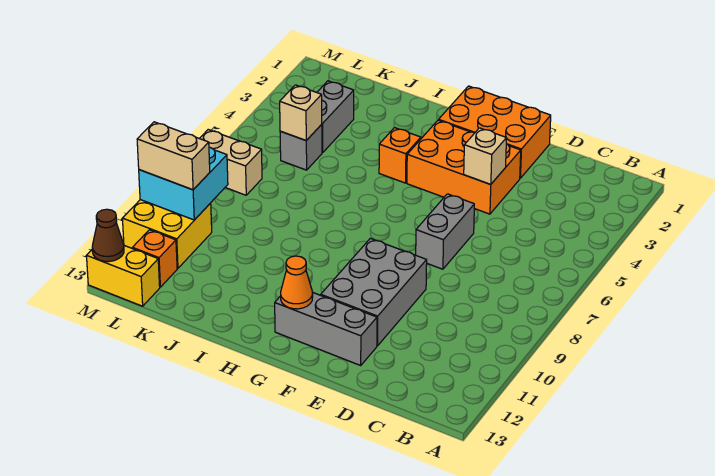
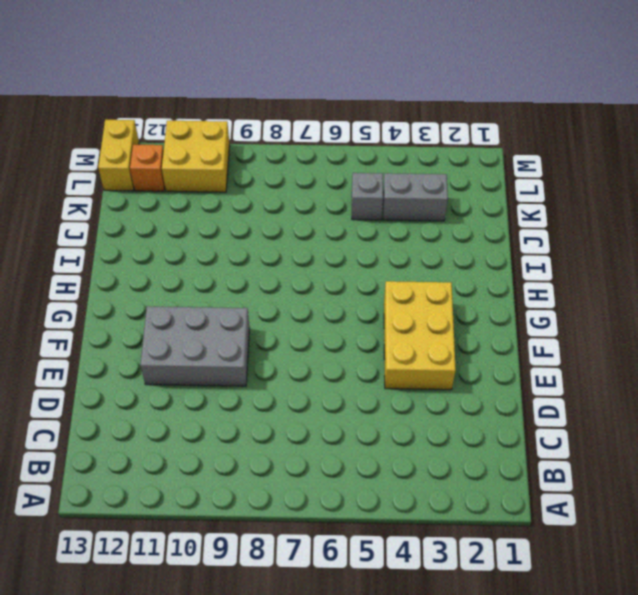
yellow brick E3:G4 level 1 -> orange brick E3:G4 level 1
none -> orange brick E1:G2 level 1
none -> grey brick E6:E7 level 1
none -> grey brick E12:G12 level 1

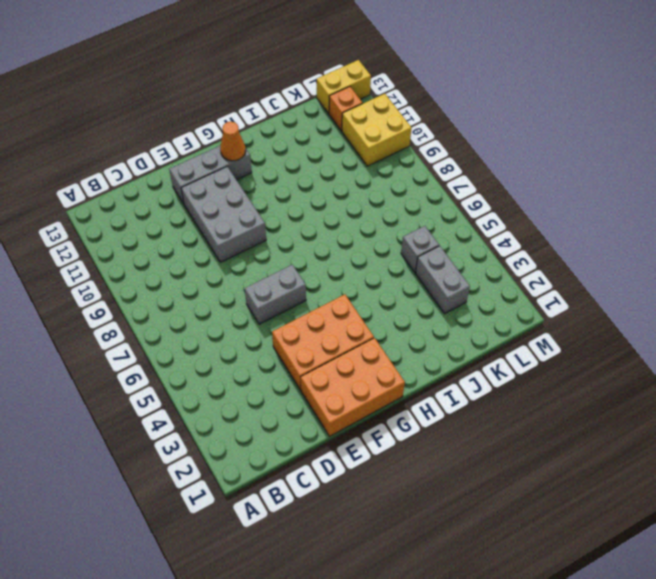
grey brick E6:F6 level 1 -> grey brick E6:E7 level 1
none -> orange brick H4 level 1
none -> tan brick L7:M7 level 1
none -> tan brick E4 level 2

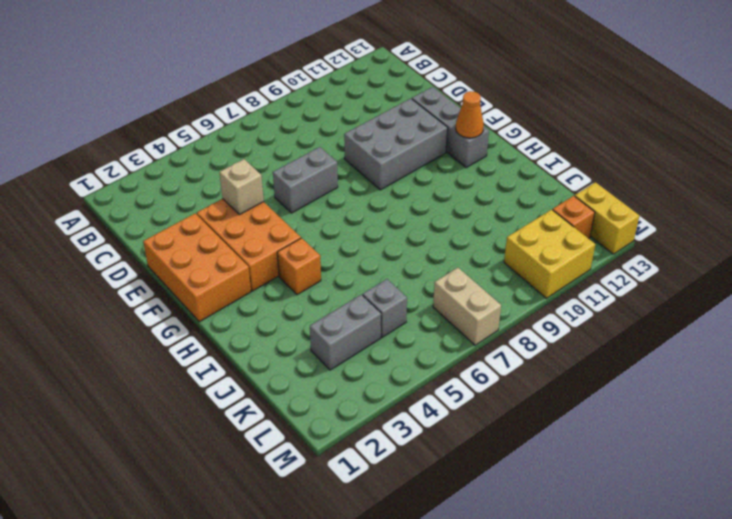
none -> tan brick K5 level 2
none -> cyan brick L9:M10 level 2
none -> brown cone M13 level 2

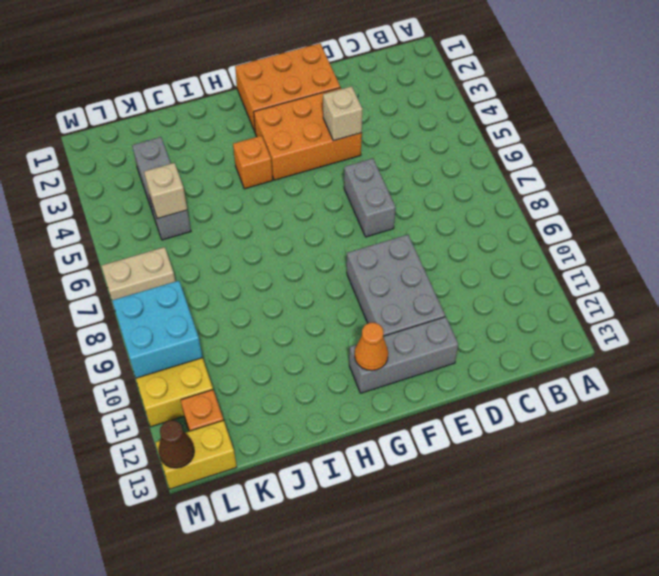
none -> tan brick L10:M10 level 3

